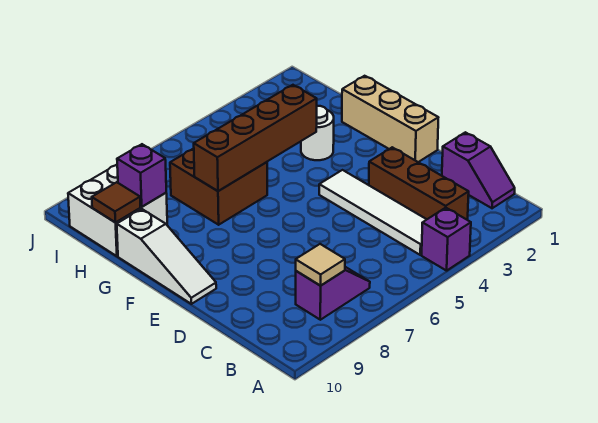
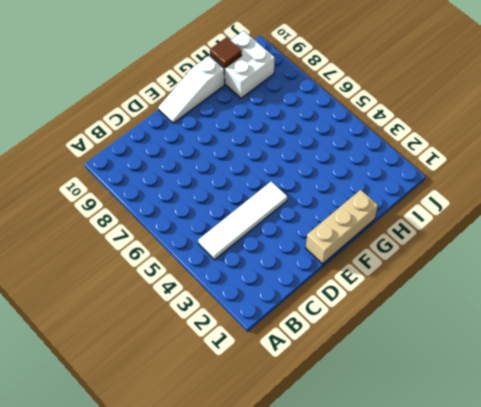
none -> purple brick A4 level 1
none -> purple slope B1:C1 level 1 top C
none -> brown brick B3:D3 level 1

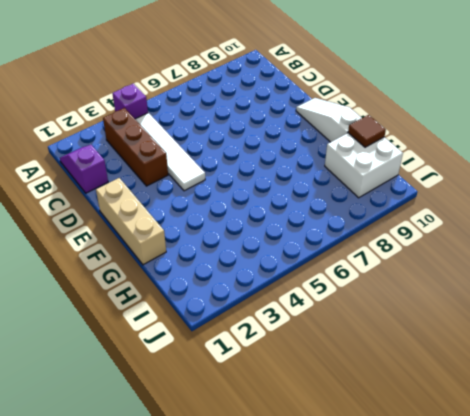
none -> purple slope B7:B8 level 1 top 8
none -> white round brick G3 level 1
none -> brown brick G6:H7 level 1

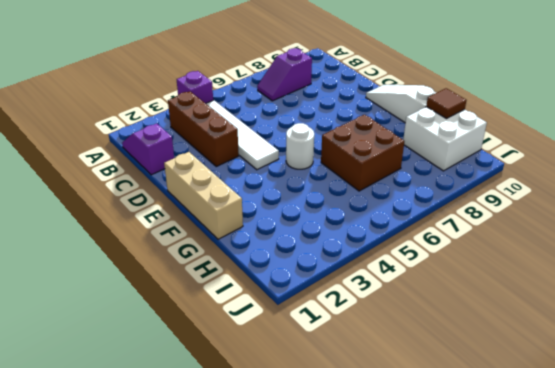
white round brick F5 level 1 -> white round brick G3 level 1
none -> tan tile B8 level 2
none -> brown brick G4:G7 level 2
none -> purple brick H9 level 2

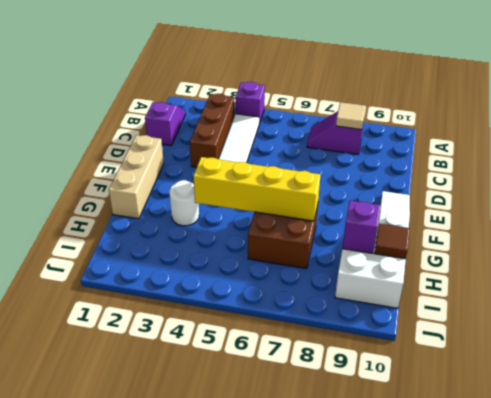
yellow brick G4:G7 level 2 -> brown brick G4:G7 level 2

